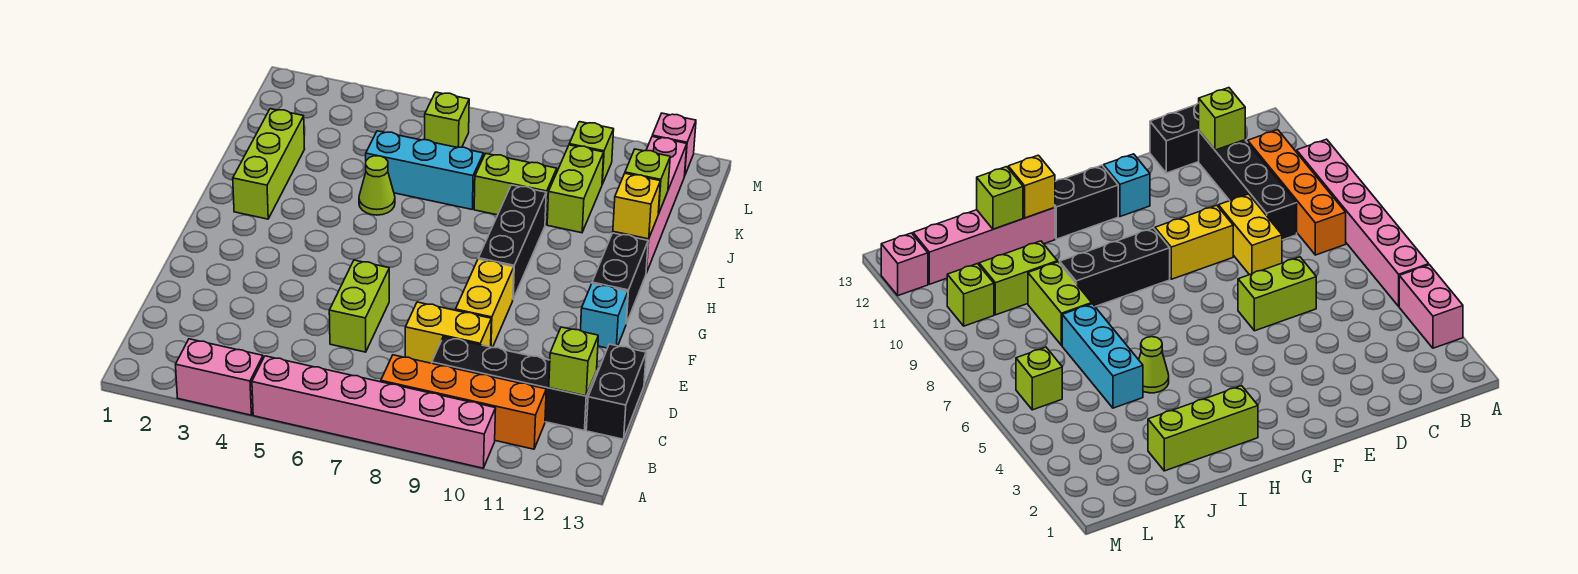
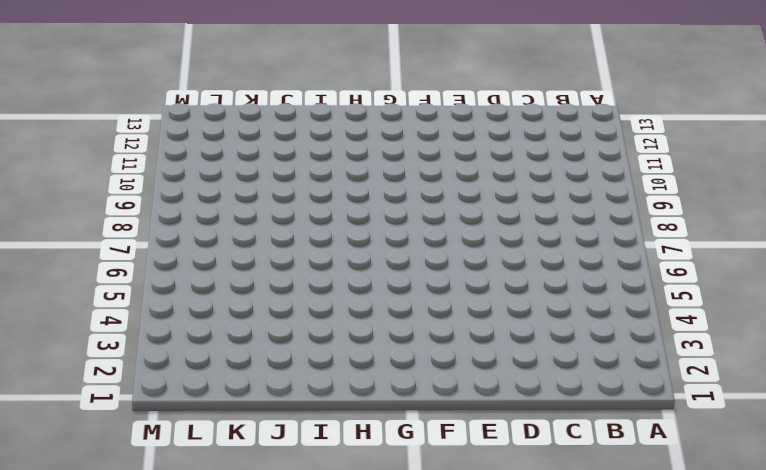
none -> pink brick A3:A4 level 1
none -> pink brick A5:A10 level 1
none -> orange brick B8:B11 level 1

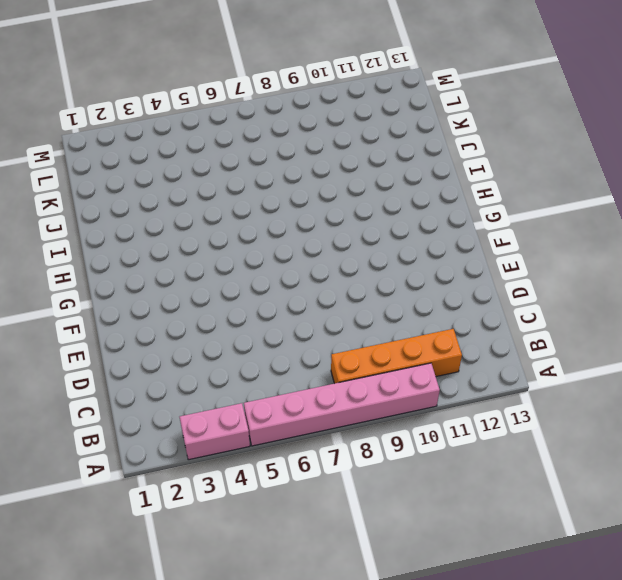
none -> black brick C9:C12 level 1
none -> black brick C13:D13 level 1
none -> lime brick D6:E6 level 1

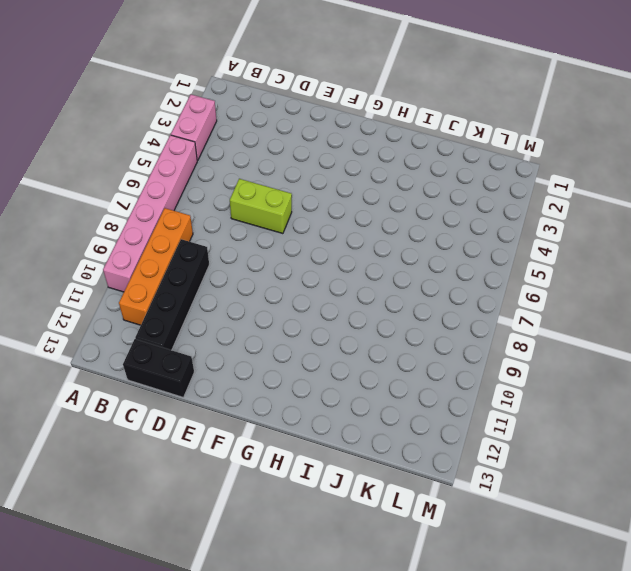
none -> yellow brick D8:D9 level 1
none -> yellow brick E9:F9 level 1
none -> cyan brick F12 level 1

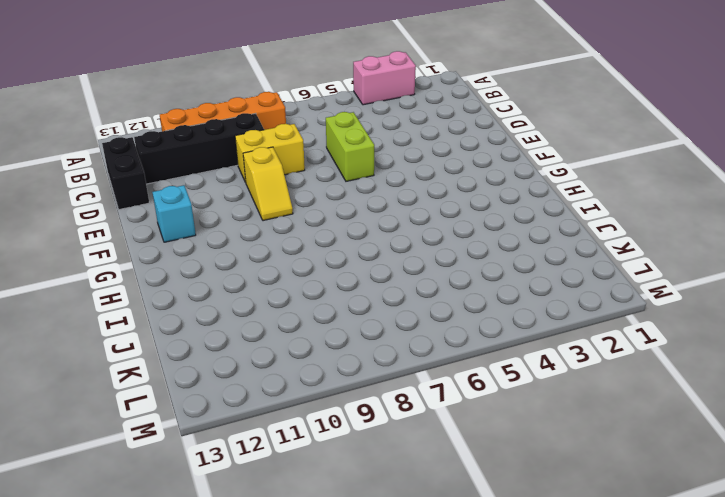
yellow slope E9:F9 level 1 top E -> yellow brick E9:F9 level 1
none -> pink brick A5:A10 level 1
none -> black brick G9:I9 level 1
none -> black brick G12:H12 level 1

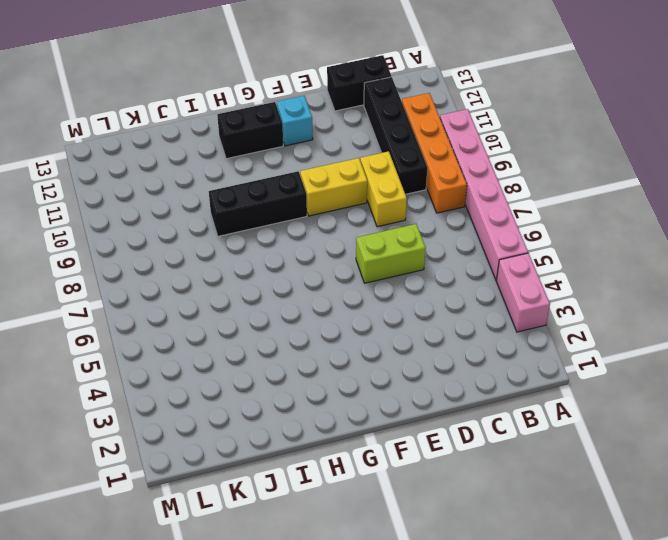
none -> lime brick H2:J2 level 1
none -> lime cone I5 level 1
none -> pink brick I12:L12 level 1

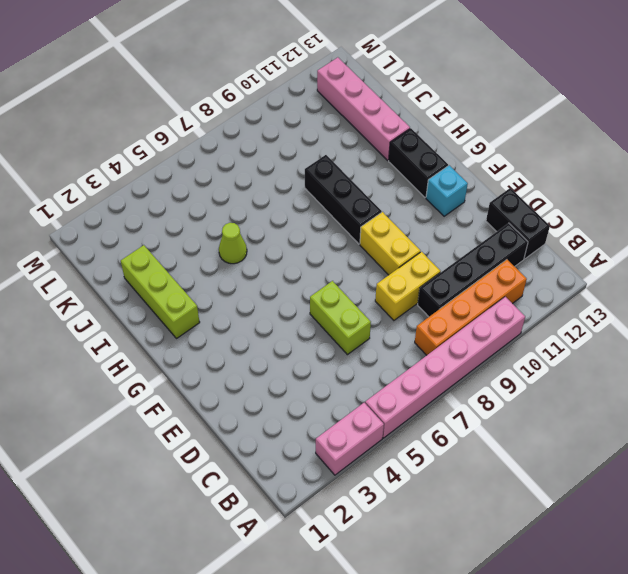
none -> cyan brick J5:J7 level 1
none -> lime brick J8:J9 level 1
none -> lime brick J10:K10 level 1

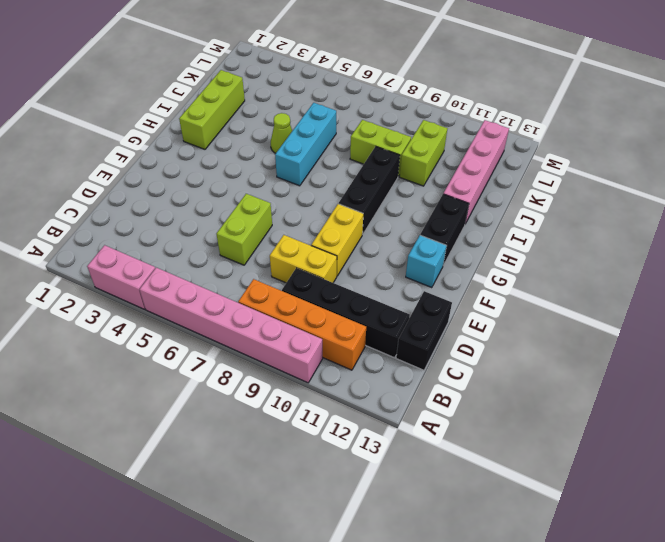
cyan brick H6:J6 level 1 -> cyan brick J5:J7 level 1
none -> lime brick L6 level 1
none -> lime brick L10 level 1
none -> pink brick M12 level 1

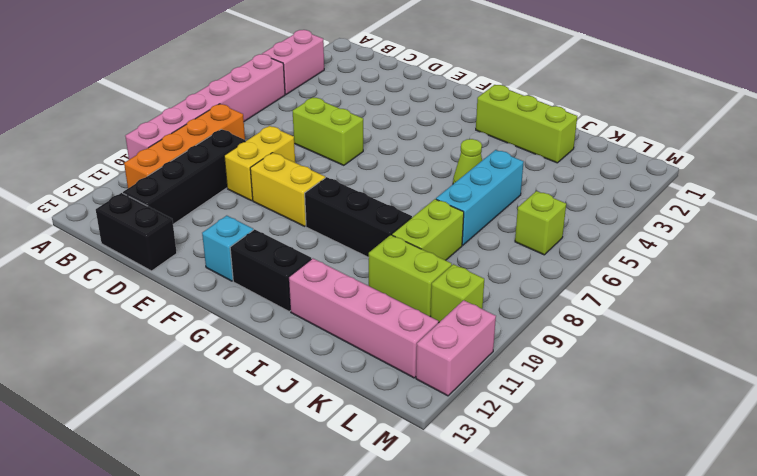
pink brick M11:M12 level 1 -> pink brick M12 level 1
none -> lime brick C12 level 2
none -> yellow brick I12 level 2
none -> lime brick J12 level 2

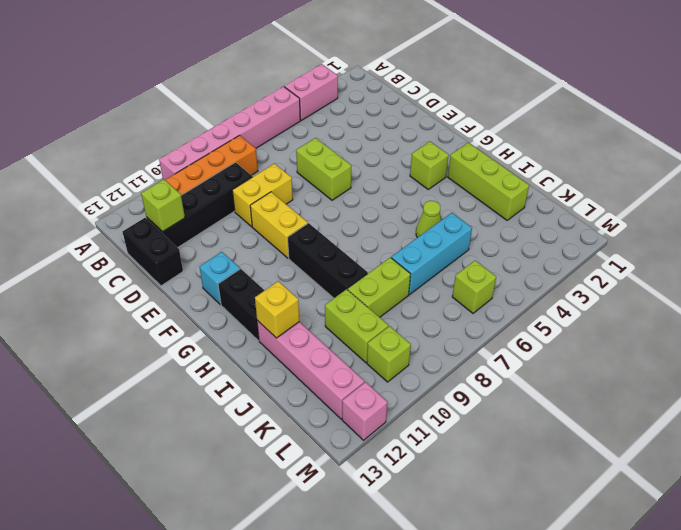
lime brick G3 level 1 -> lime brick J12 level 2

